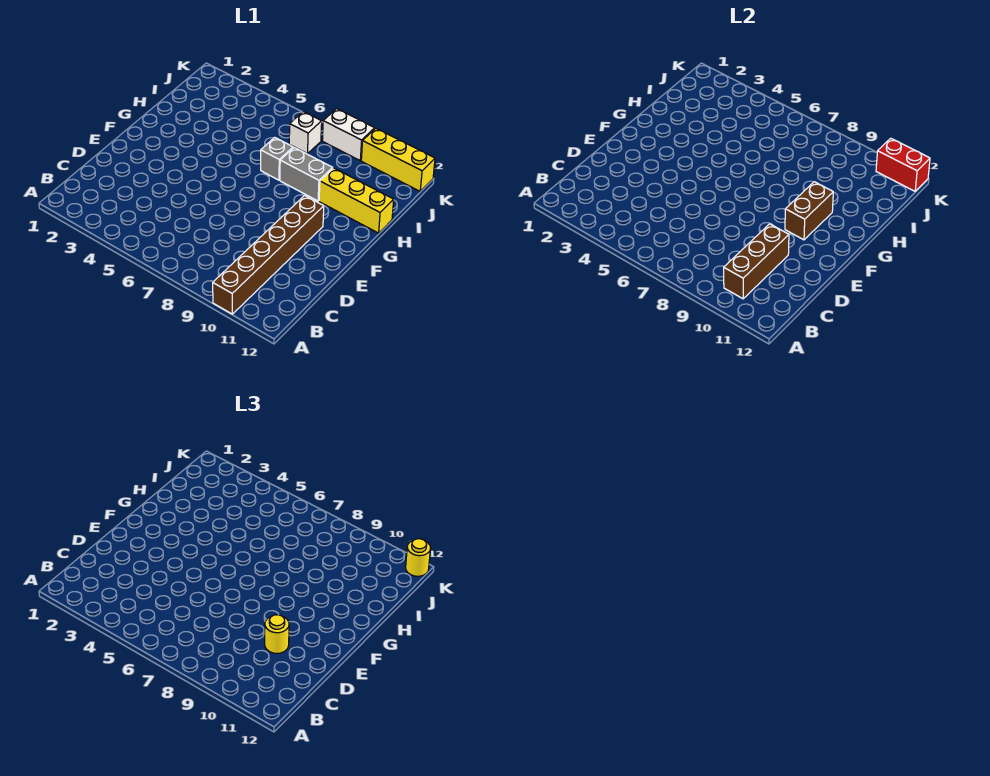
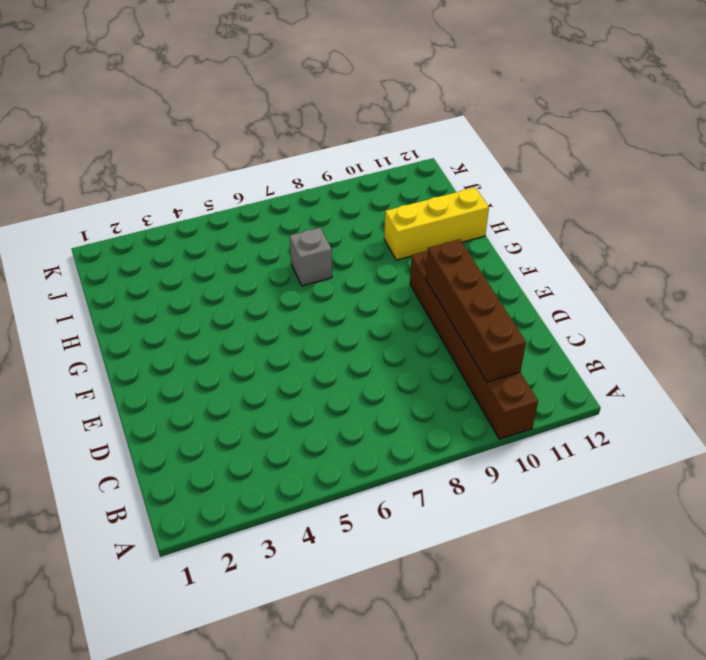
brown brick B10:E10 level 2 -> brown brick B10:D10 level 2
none -> grey brick H8:H9 level 1
none -> white brick J7 level 1
none -> white brick K8:K9 level 1

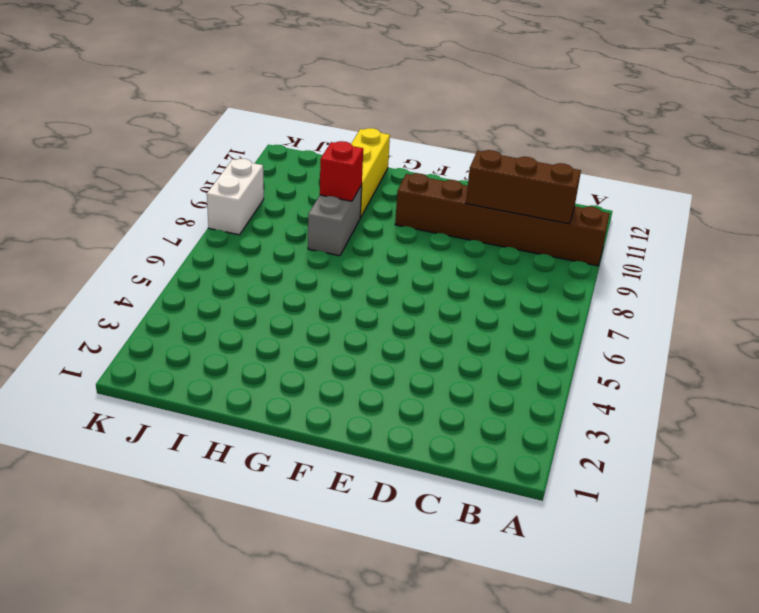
red brick H9 level 2 -> none
none -> grey brick H7 level 1
none -> white brick J7 level 1
none -> yellow brick K10:K12 level 1

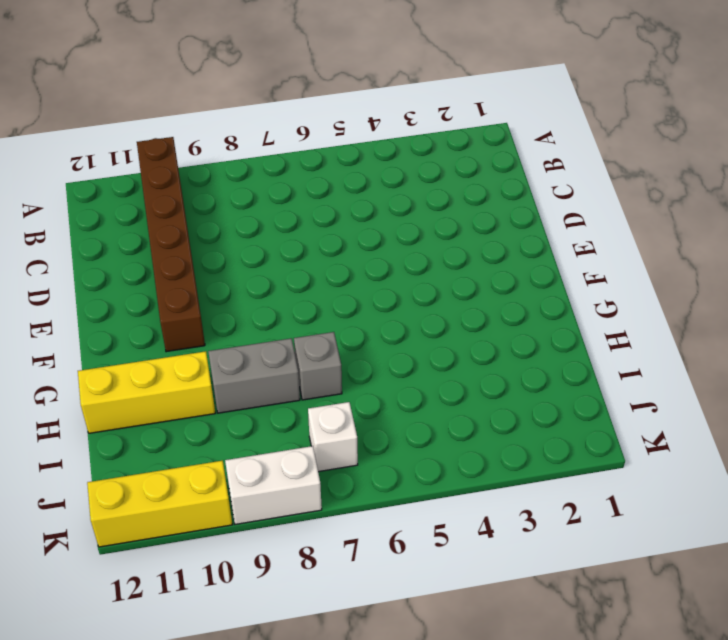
none -> brown brick B10:D10 level 2
none -> brown brick F10:G10 level 2
none -> red brick K11:K12 level 2

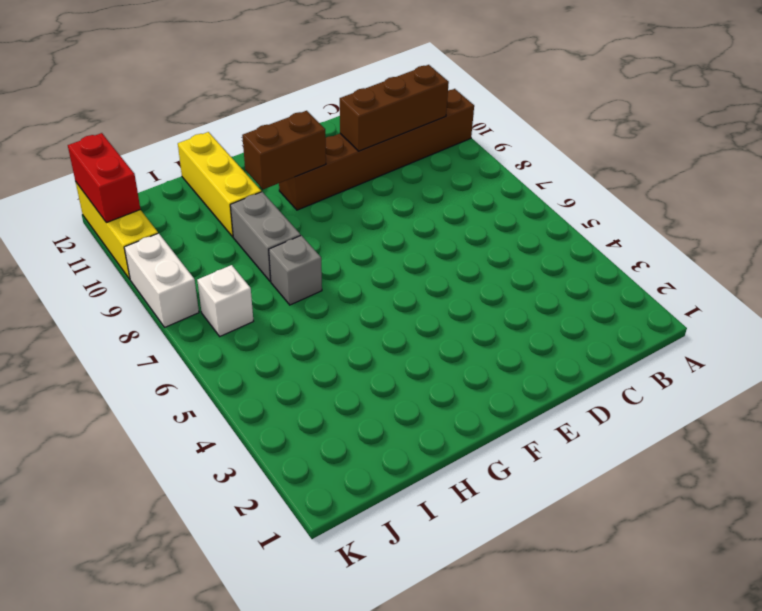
none -> yellow round brick D10 level 3
none -> yellow round brick K12 level 3

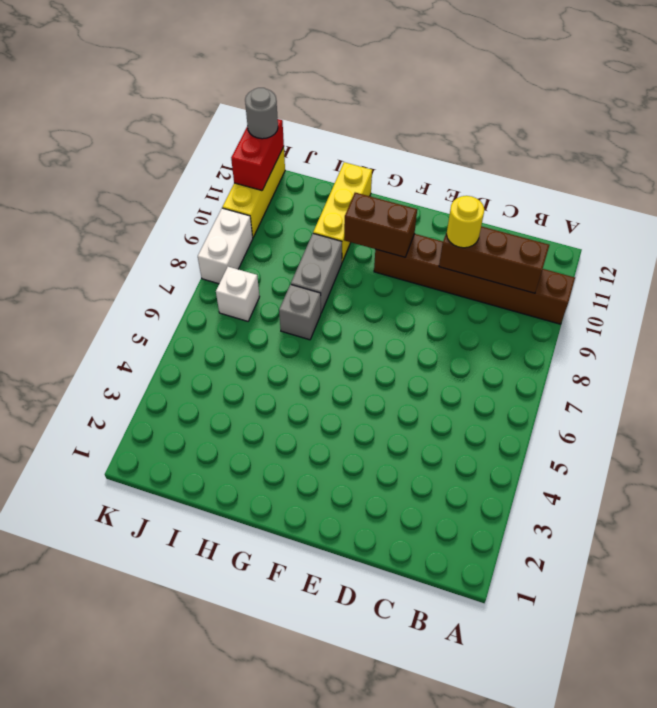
grey round brick K12 level 3 -> yellow round brick K12 level 3

